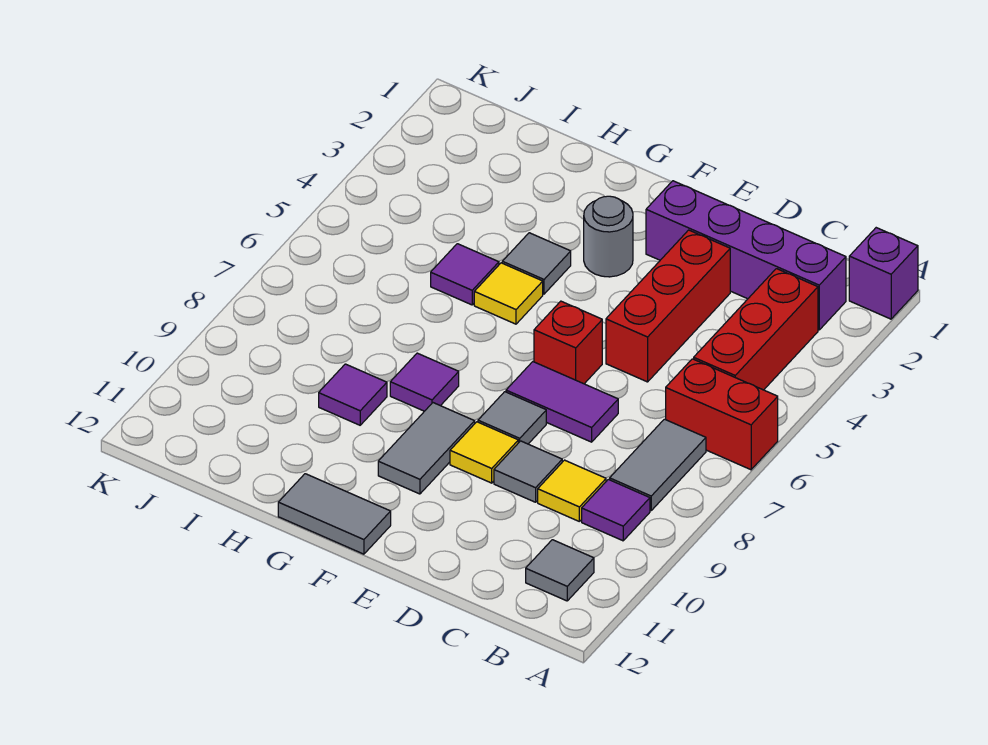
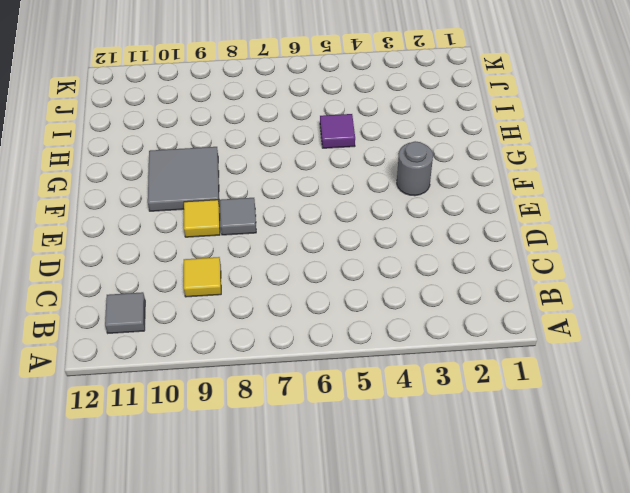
grey tile F9:G10 level 1 -> grey tile F9:F10 level 1
none -> purple brick A1 level 1
none -> red brick A6:B6 level 1
none -> purple brick B2:E2 level 1

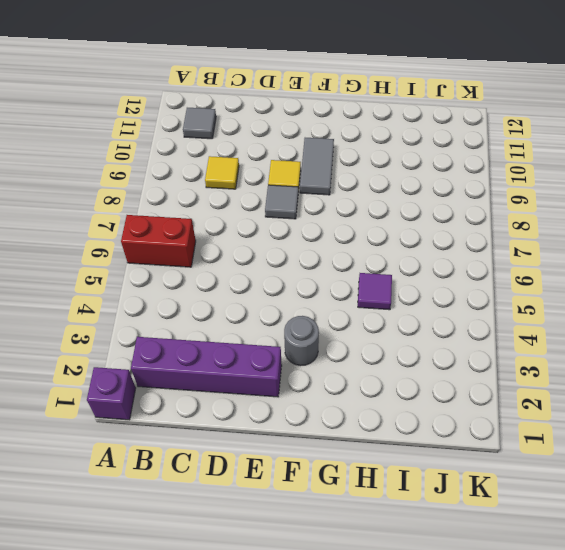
none -> red brick B3:B5 level 1
none -> grey tile B7:B8 level 1
none -> purple tile B9 level 1

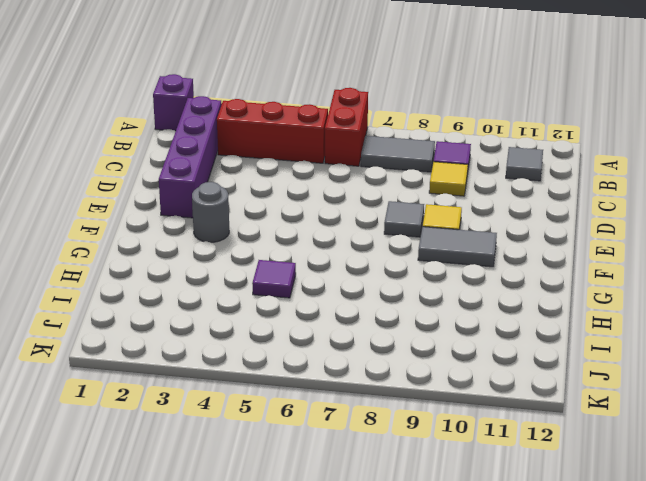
none -> red brick D3:D5 level 1
none -> purple tile D7:E7 level 1
none -> grey tile D9 level 1

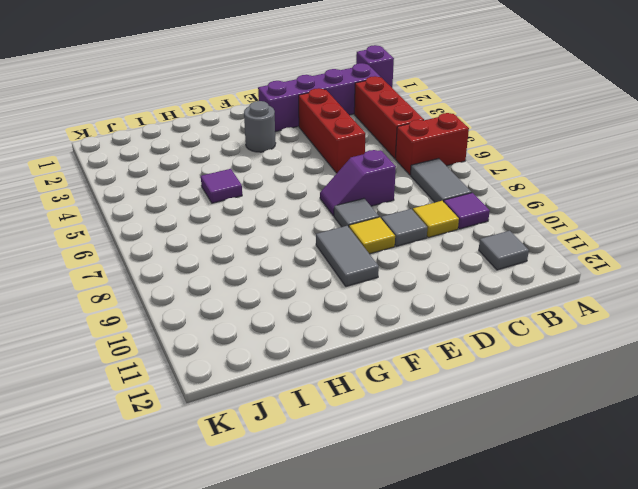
purple slope D7:E7 level 1 top D -> purple tile D7:E7 level 1
none -> red brick E6 level 1
none -> grey tile F12:G12 level 1
none -> grey tile G4 level 1

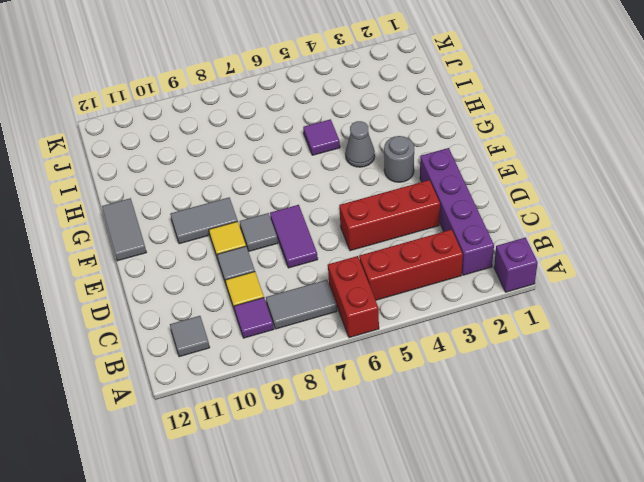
grey cone G4 level 1 -> grey tile G4 level 1
none -> red brick E6 level 1
none -> yellow tile G5 level 1
none -> purple tile G8 level 1

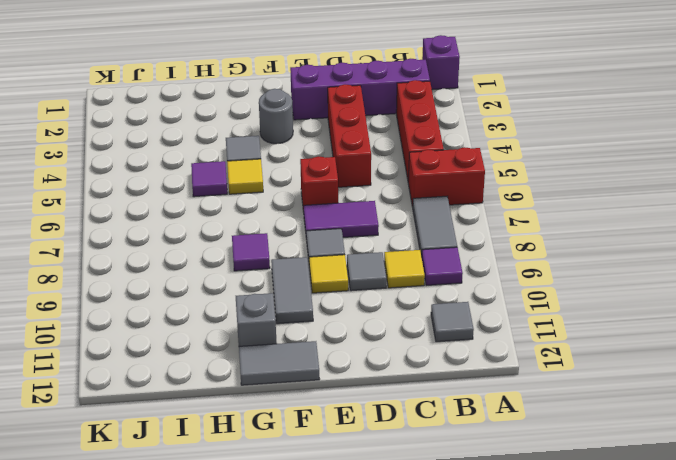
grey brick G11 level 1 -> none
none -> purple tile H9 level 1

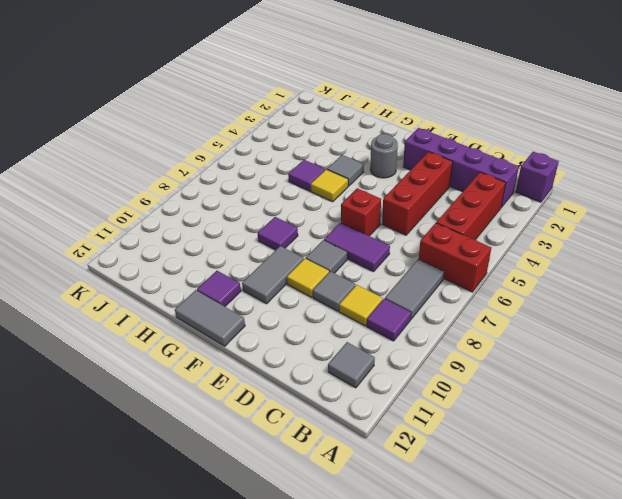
purple tile G11 level 1 -> purple tile H9 level 1

